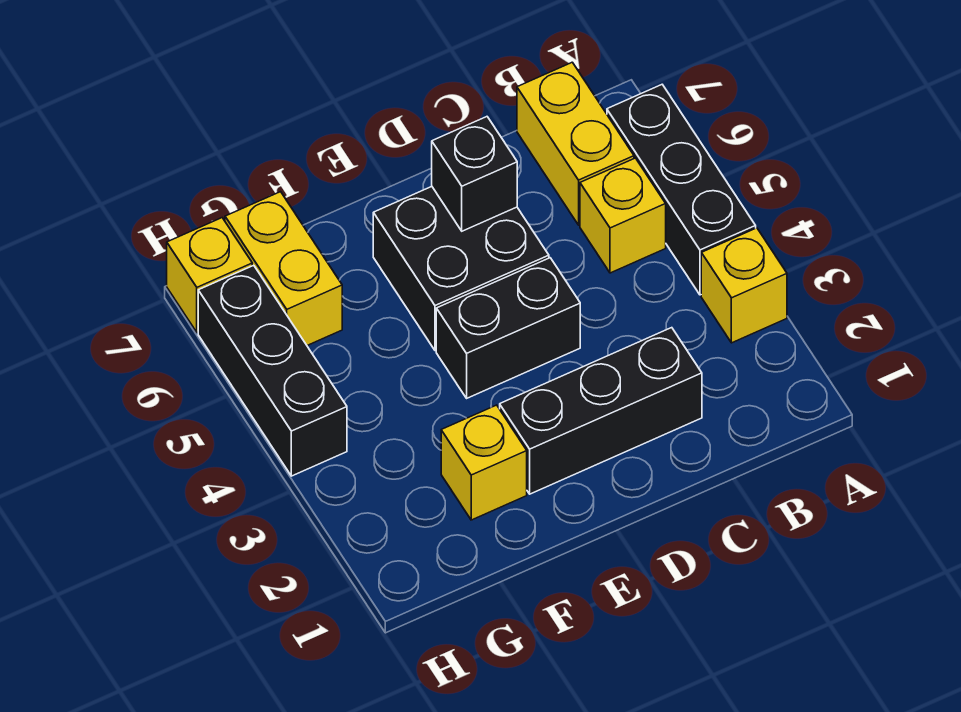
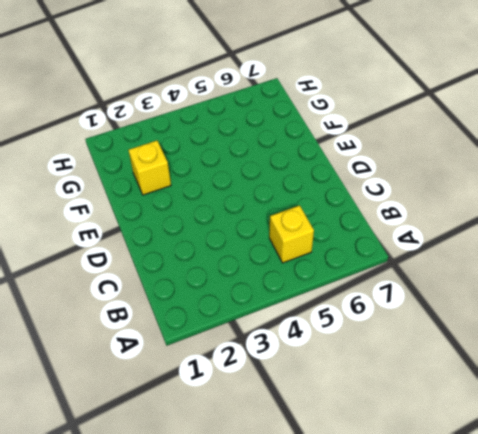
none -> yellow brick A3 level 1
none -> black brick A4:A6 level 1
none -> yellow brick B6:B7 level 1

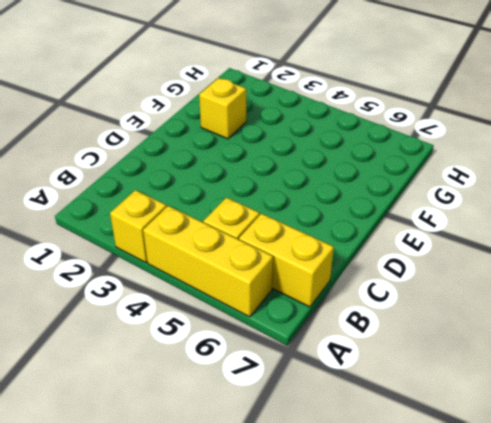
yellow brick A4:A6 level 1 -> black brick A4:A6 level 1
none -> black brick C2:E2 level 1
none -> black brick D4:E4 level 1
none -> black brick D5:E6 level 1

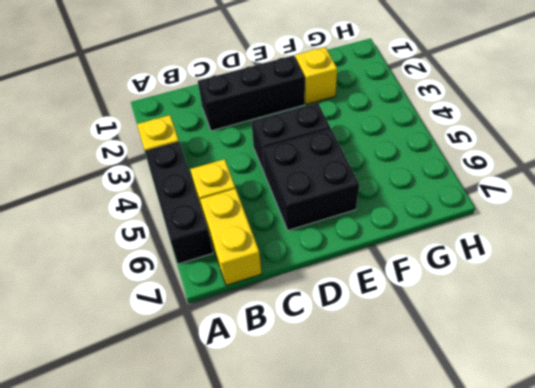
none -> yellow brick G6:G7 level 1
none -> black brick H4:H6 level 1
none -> yellow brick H7 level 1

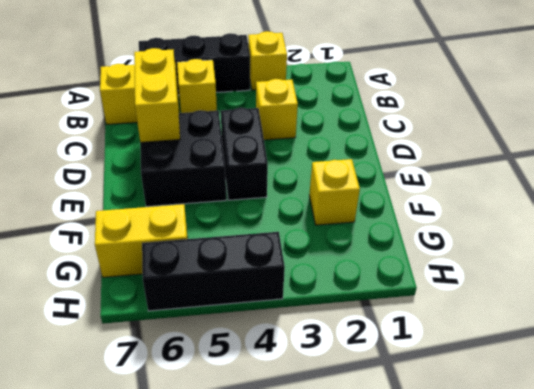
yellow brick C3 level 1 -> yellow brick H7 level 1
yellow brick C6:D6 level 2 -> black brick D6 level 2
none -> black brick C2:E2 level 1

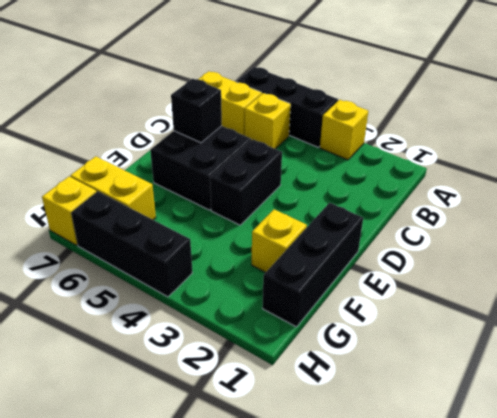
black brick E1:G1 level 1 -> black brick C2:E2 level 1

